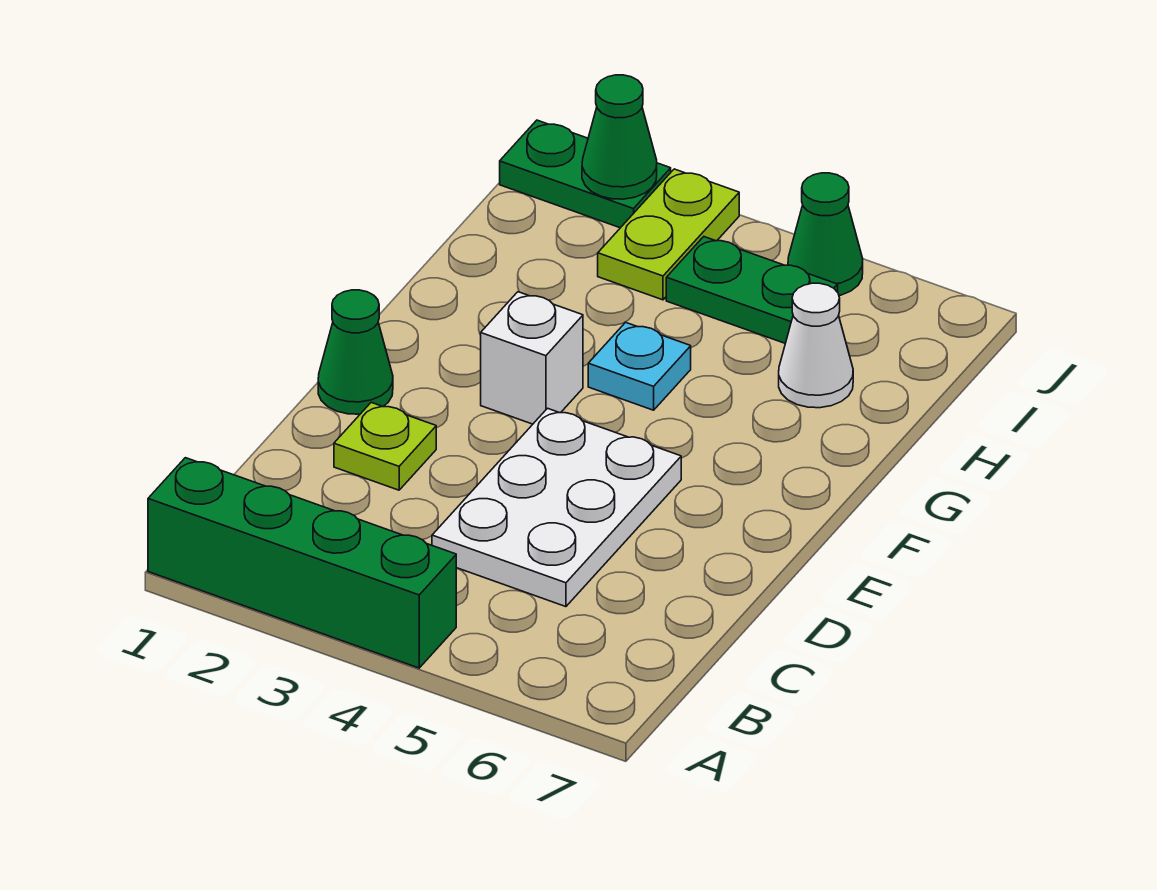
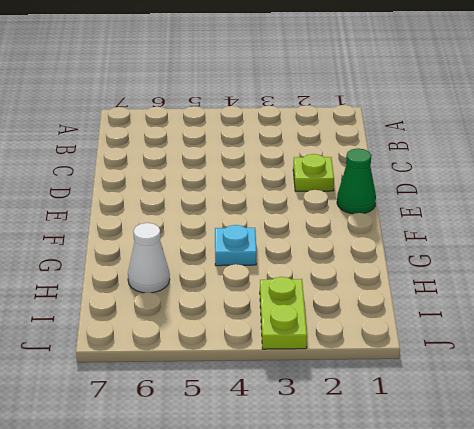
none -> green brick A1:A4 level 1
none -> white plate C4:E5 level 1
none -> white brick F3 level 1

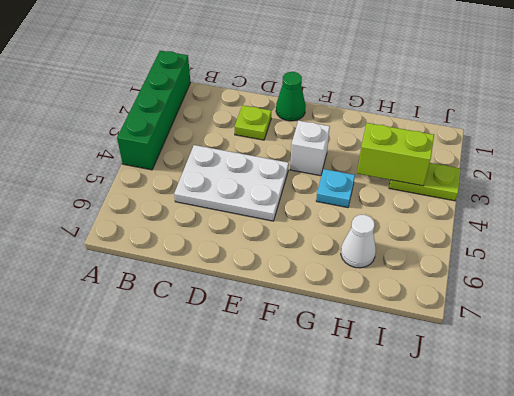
lime brick H3:I3 level 2 -> none
none -> green plate I4:I5 level 1
none -> green plate J1:J2 level 1
none -> green cone J5 level 1

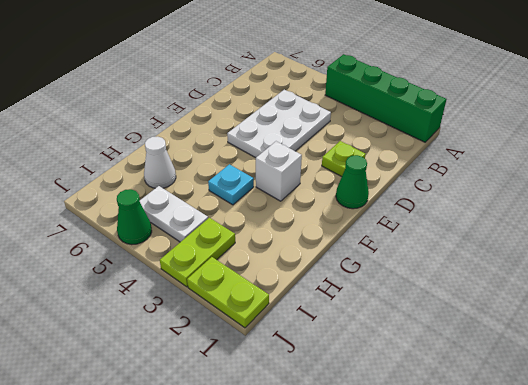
white plate I4:I5 level 1 -> green plate I4:I5 level 1
lime plate J1:J2 level 1 -> green plate J1:J2 level 1
none -> green cone J2 level 2

